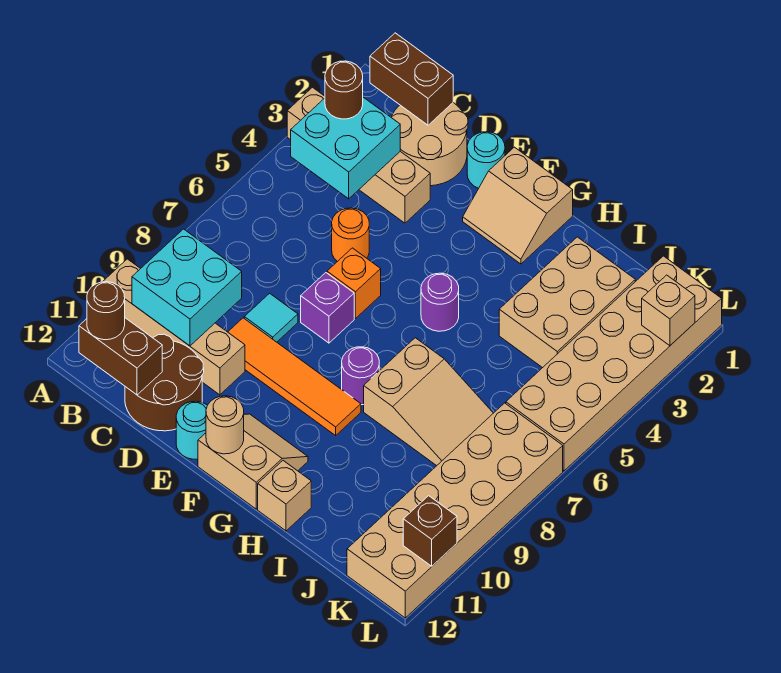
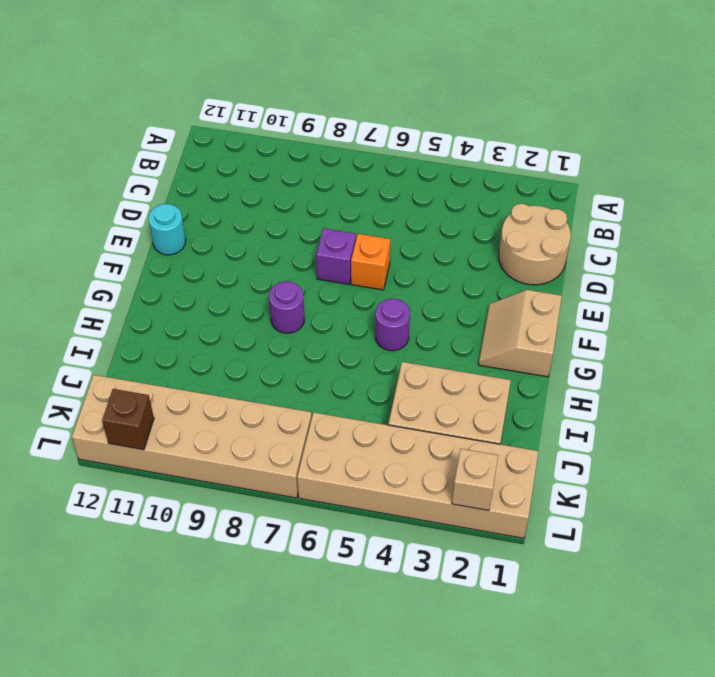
none -> tan brick A3:D3 level 1
none -> tan brick A10:D10 level 1
none -> brown round brick C11:D12 level 1

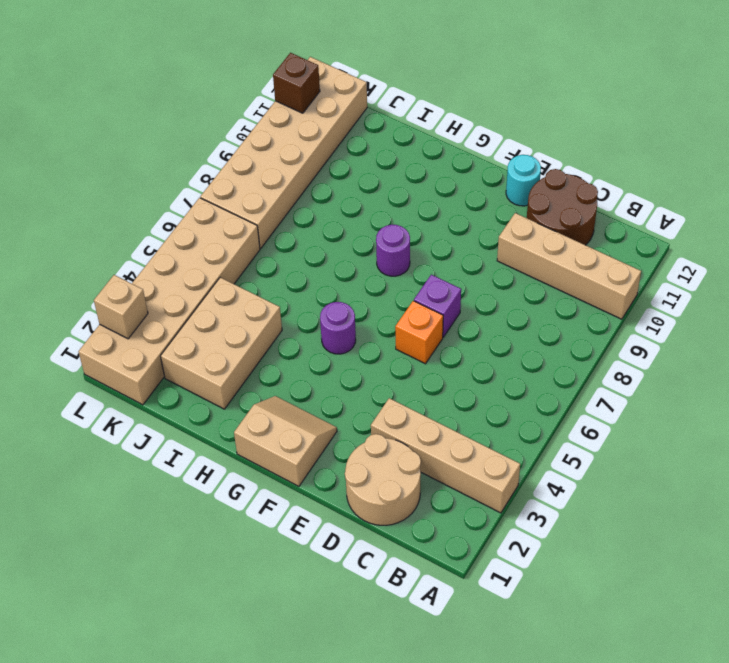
none -> orange round brick D5 level 1
none -> cyan tile D8 level 1
none -> orange tile D9:G9 level 1

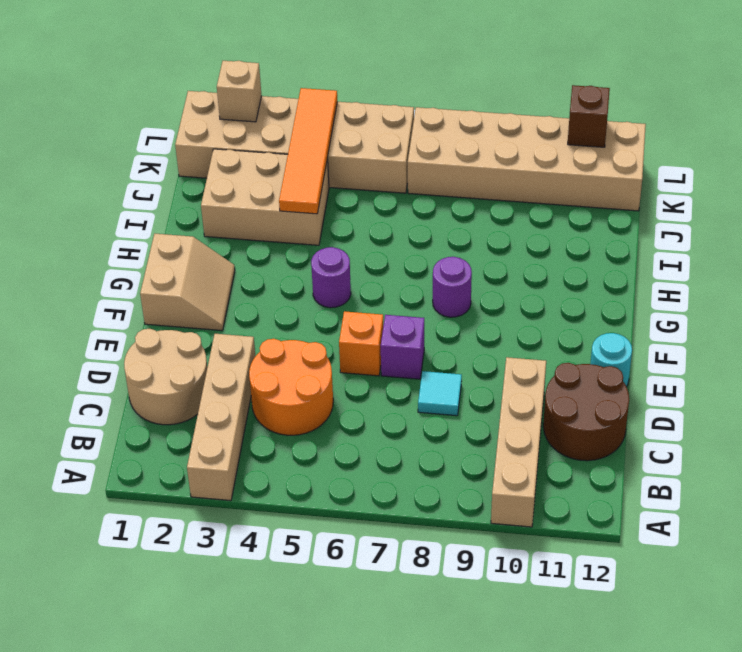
orange round brick C4:D5 level 1 -> orange round brick D5 level 1
orange tile I4:L4 level 2 -> orange tile D9:G9 level 1
none -> cyan round brick E1 level 1
none -> tan slope F11:G12 level 1 top 12
none -> tan slope H7:J8 level 1 top H

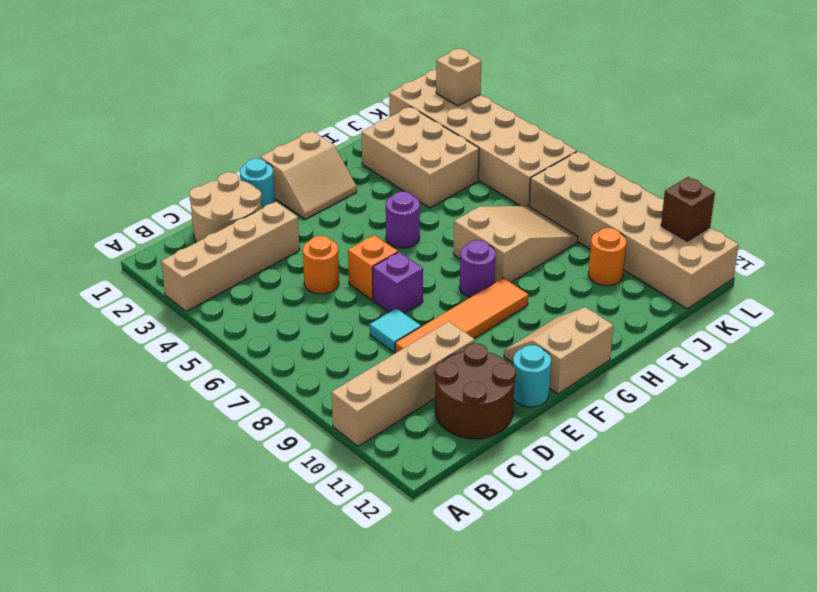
orange round brick J10 level 1 -> none
none -> tan brick H12 level 1
none -> brown brick B1:C1 level 2
none -> cyan brick B3:C4 level 2

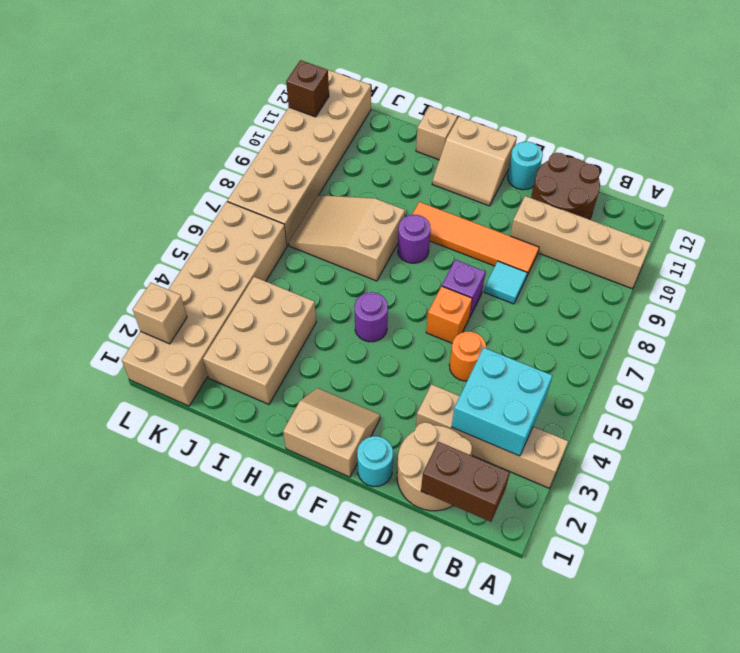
none -> cyan brick B9:C10 level 2
none -> brown brick B12:C12 level 2
none -> tan round brick F12 level 2

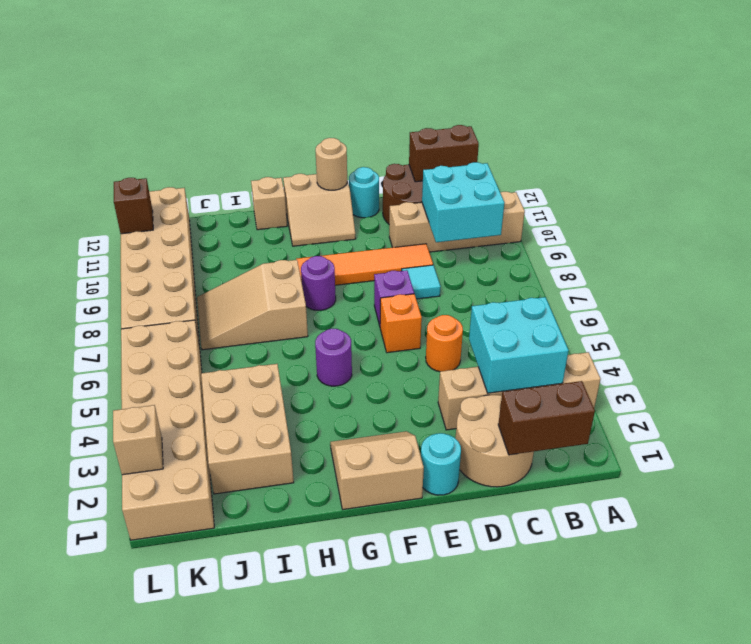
none -> brown round brick B3 level 3
none -> brown round brick B12 level 3

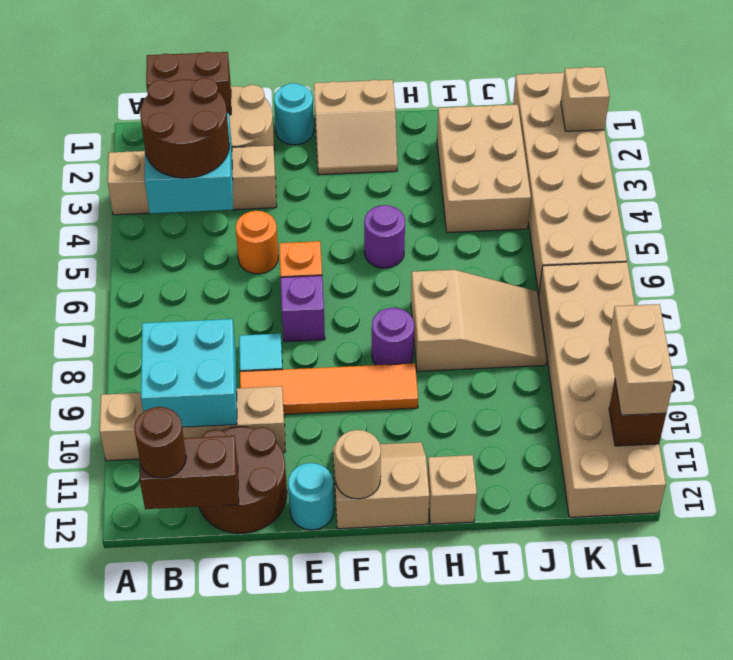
brown round brick B3:C4 level 3 -> brown round brick B3 level 3
tan brick L10:L11 level 3 -> none

